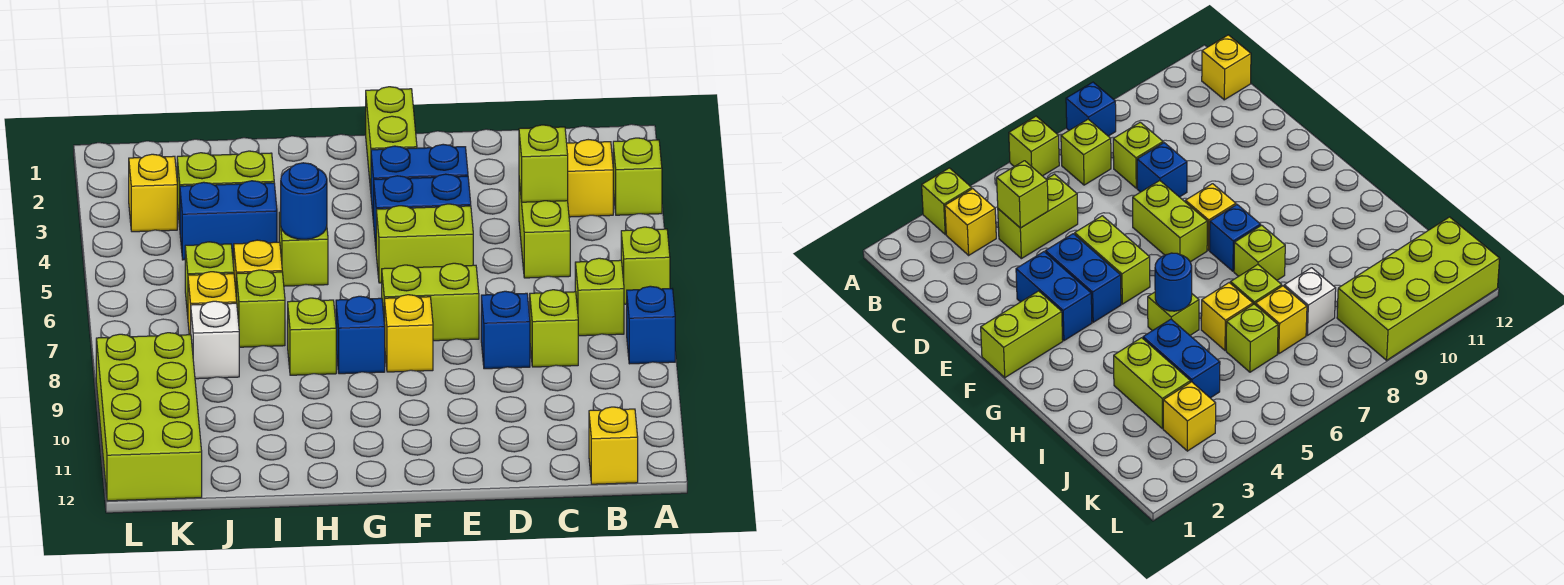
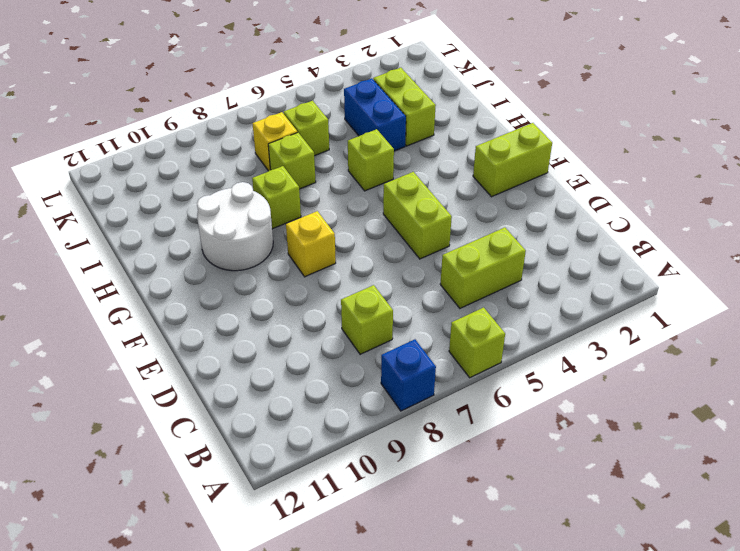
white round brick G9:H10 level 1 -> none
none -> lime brick A3 level 1
none -> yellow brick B3 level 1
none -> lime brick B7 level 1

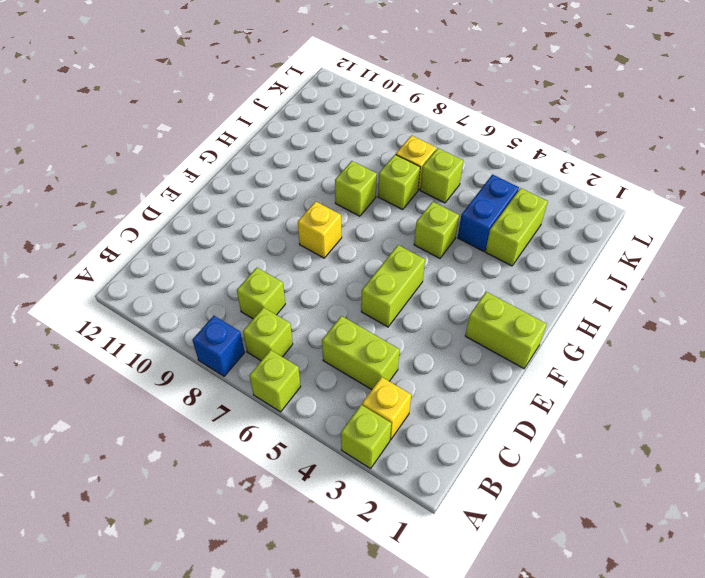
none -> yellow brick B12 level 1
none -> blue brick D8 level 1
none -> blue brick E3:F3 level 1

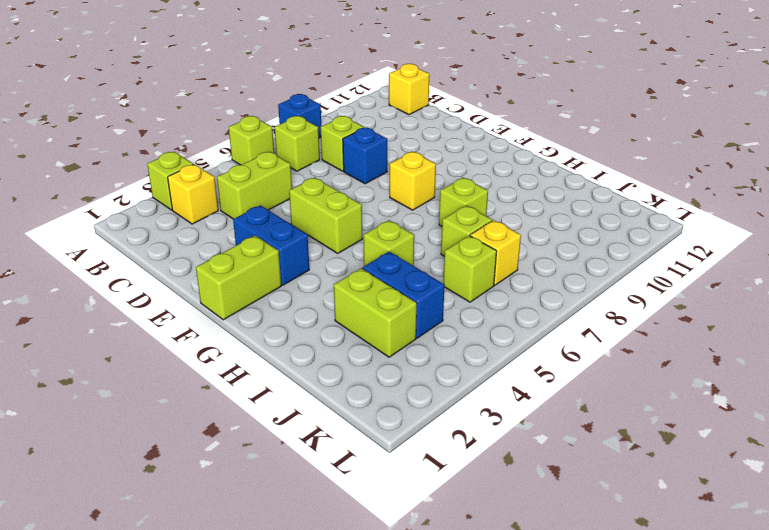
none -> blue brick E4:F4 level 1
none -> lime brick E7:F7 level 1
none -> blue brick G8 level 1

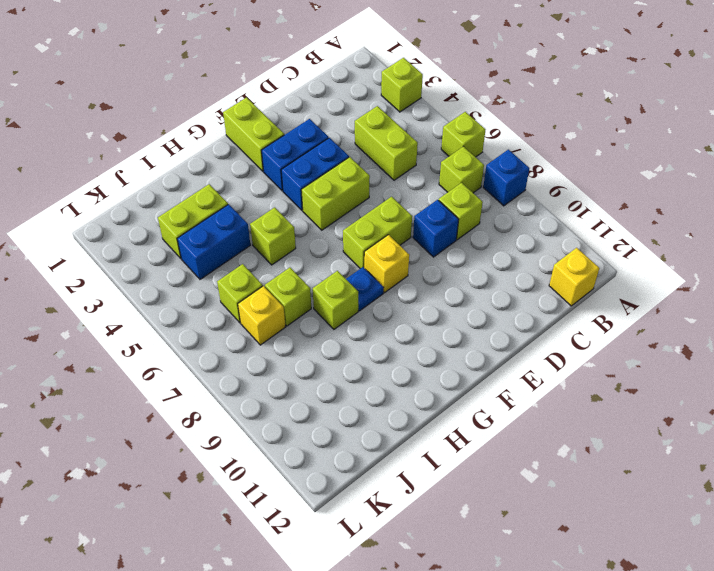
blue plate G8 level 1 -> blue brick G8 level 1
none -> yellow brick B3 level 1
none -> yellow brick I6 level 1
none -> white brick J8 level 1

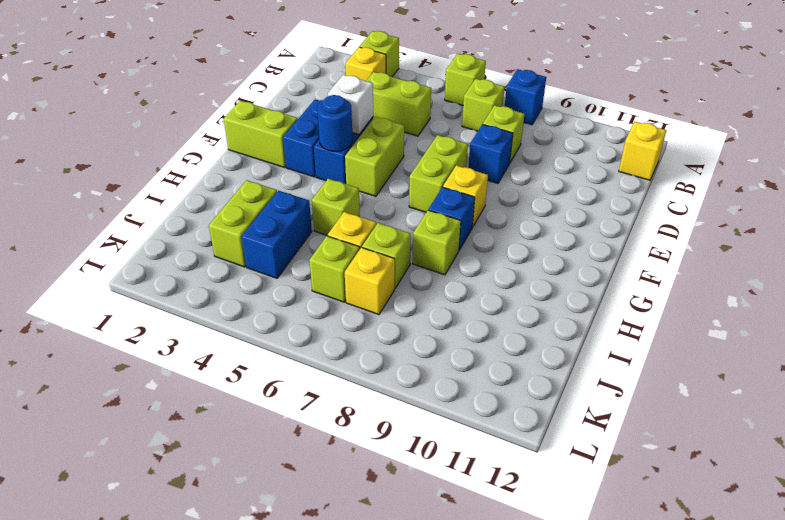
white brick E4 level 2 -> white brick J8 level 1
blue round brick F4 level 2 -> blue round brick H5 level 2
none -> yellow brick K3 level 1
none -> lime brick K9:L12 level 1
none -> lime brick C4 level 2

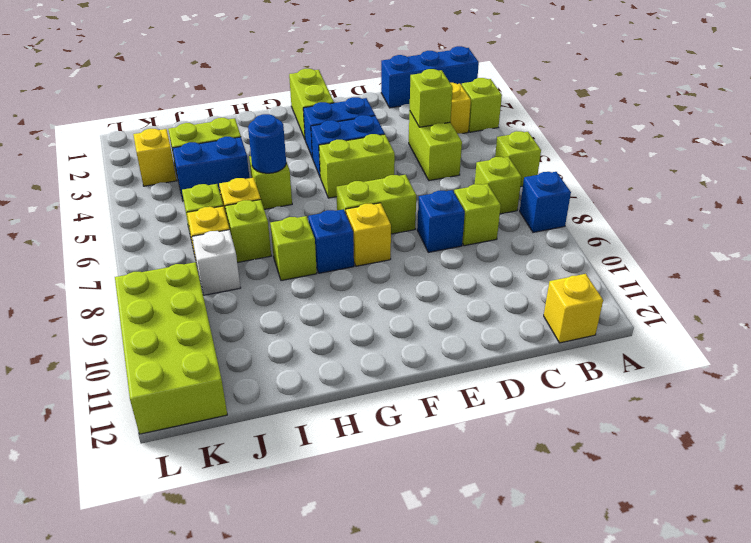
blue brick A1:C1 level 1 -> none

